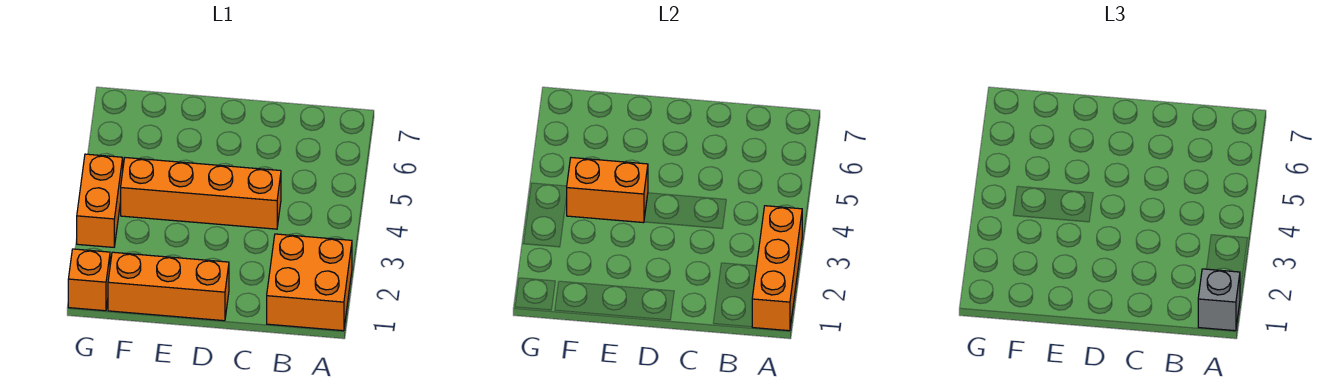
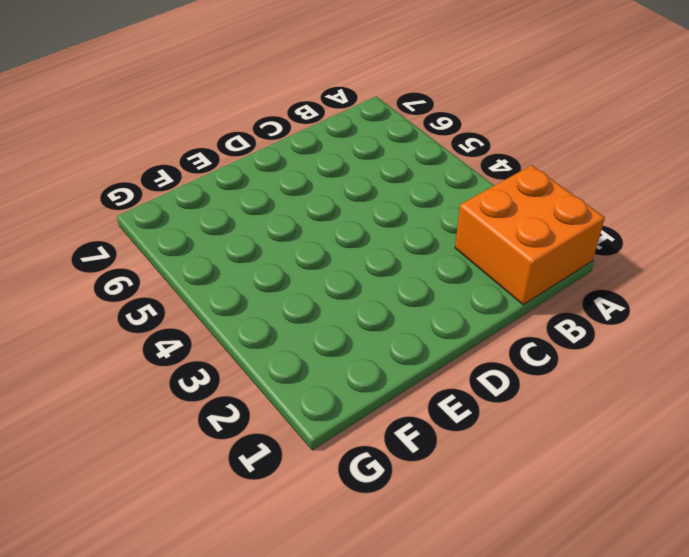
none -> orange brick C4:F4 level 1
none -> orange brick D1:F1 level 1

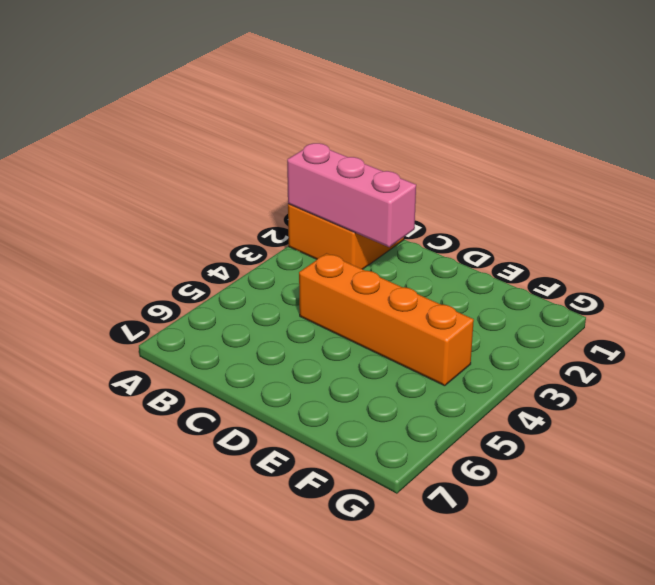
pink brick A2:C2 level 2 -> orange brick A1:A3 level 2
none -> orange brick D1:F1 level 1
none -> orange brick G1 level 1

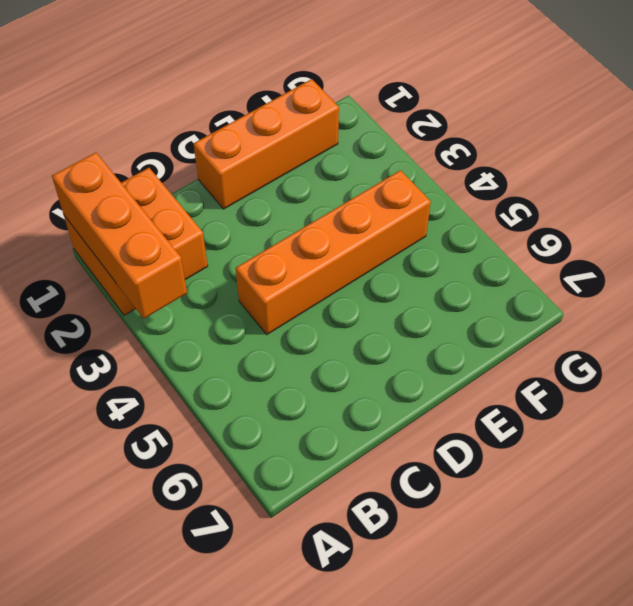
none -> orange brick G1 level 1
none -> orange brick G3:G4 level 1

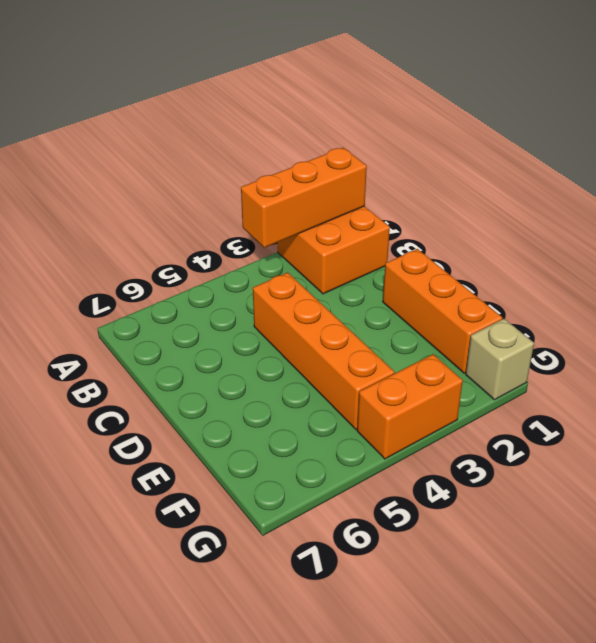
tan brick G1 level 1 -> orange brick G1 level 1
none -> orange brick E4:F4 level 2
none -> grey brick A1 level 3

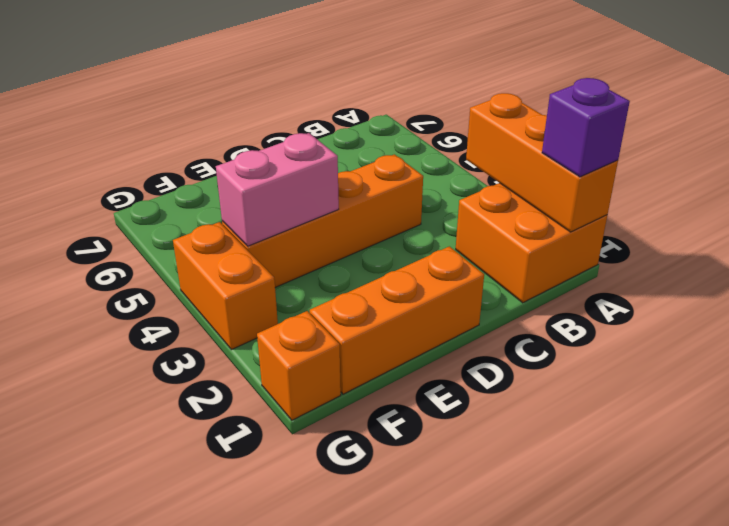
purple brick A1 level 3 -> grey brick A1 level 3
pink brick E4:F4 level 2 -> orange brick E4:F4 level 2

